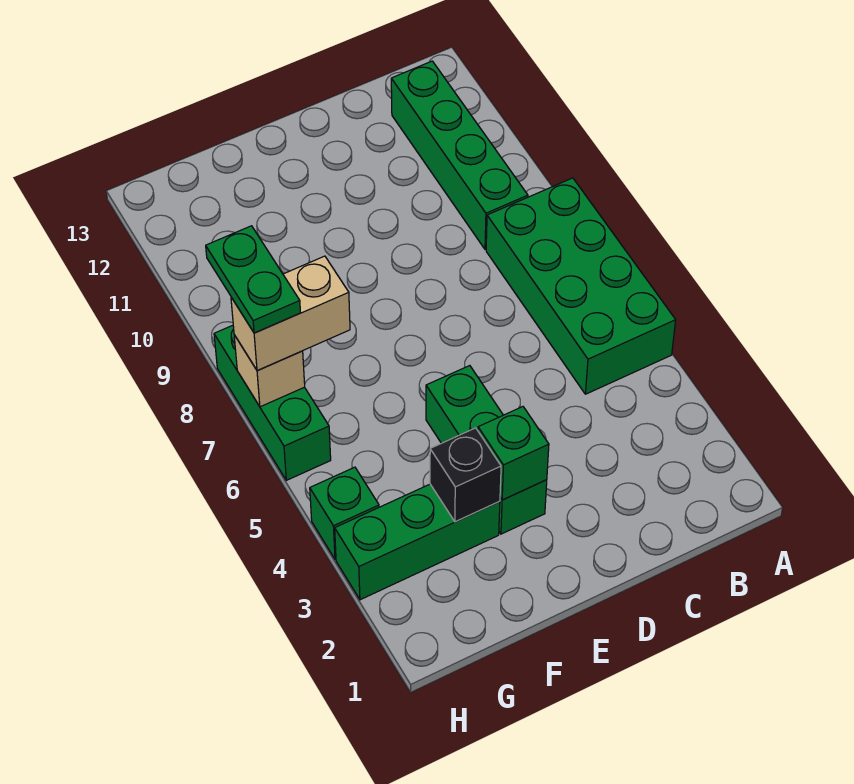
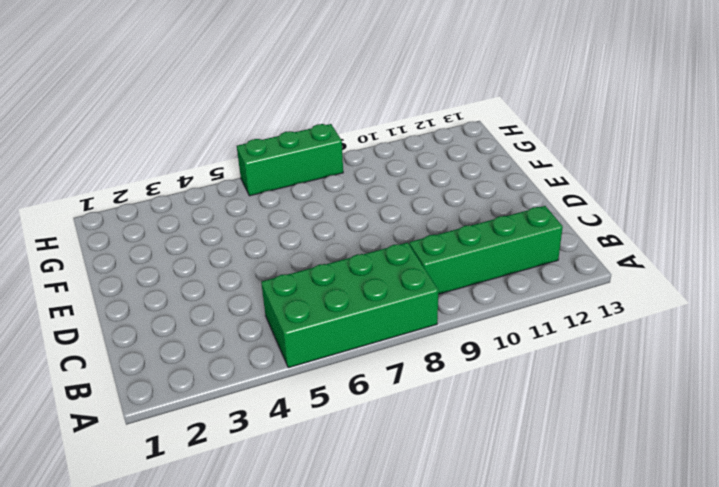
none -> green brick E3:E5 level 1
none -> green brick F3:H3 level 1

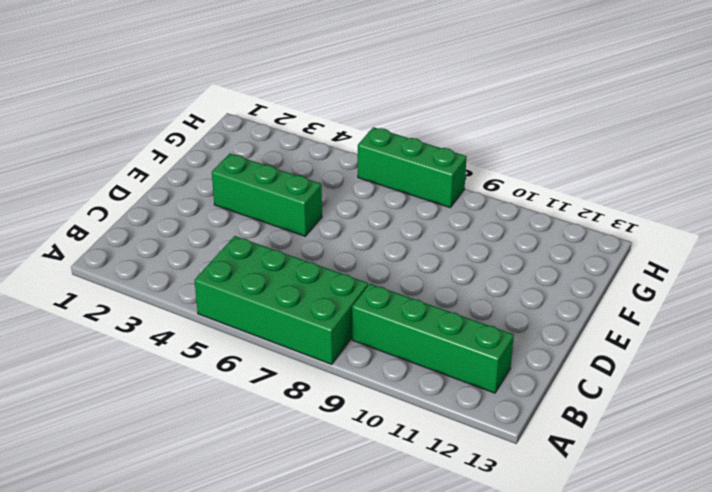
none -> green brick F3:H3 level 1
none -> green brick H4 level 1

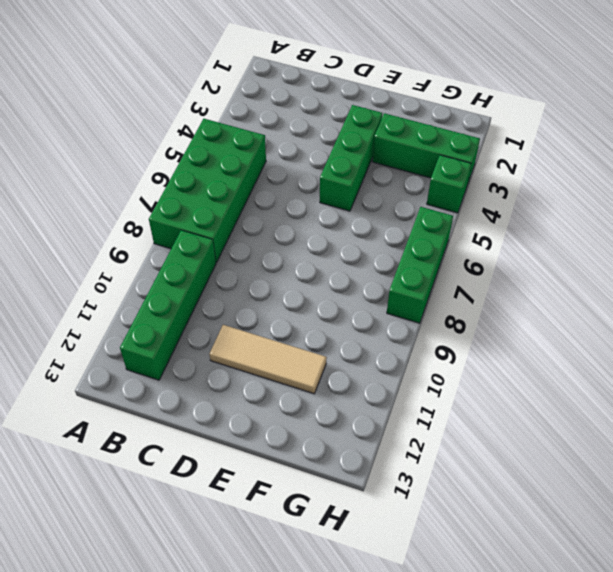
tan tile D11:F11 level 1 -> none
none -> green brick E3 level 2
none -> black brick F3 level 2

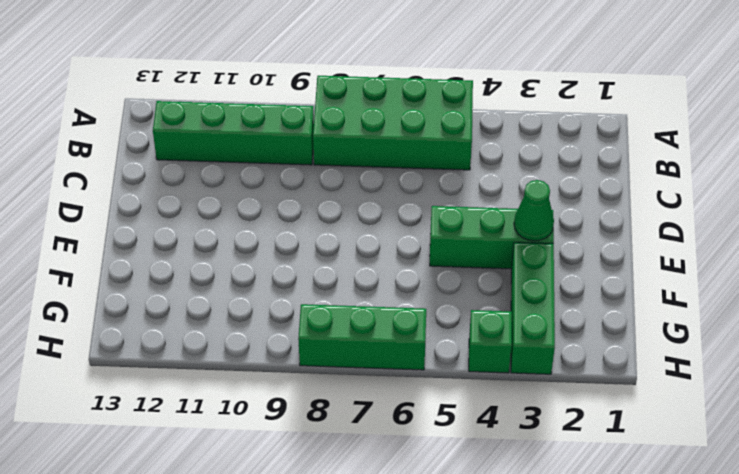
green cone E3 level 2 -> green brick E3 level 2
none -> black brick F3 level 2
none -> tan brick H7 level 2

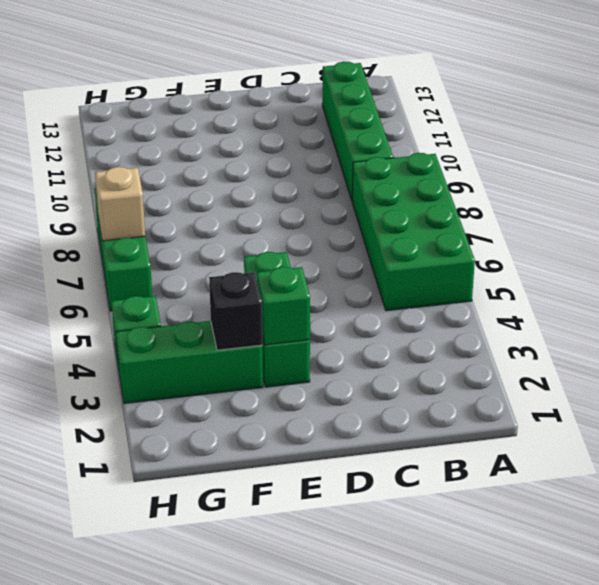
none -> tan brick G7:H7 level 3
none -> green plate H7:H8 level 4

